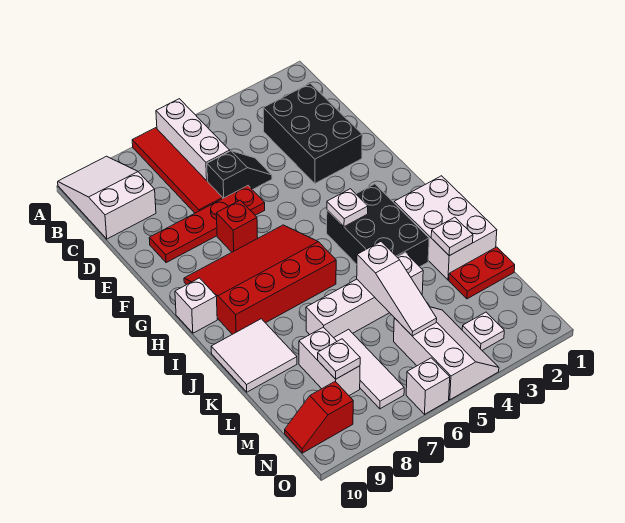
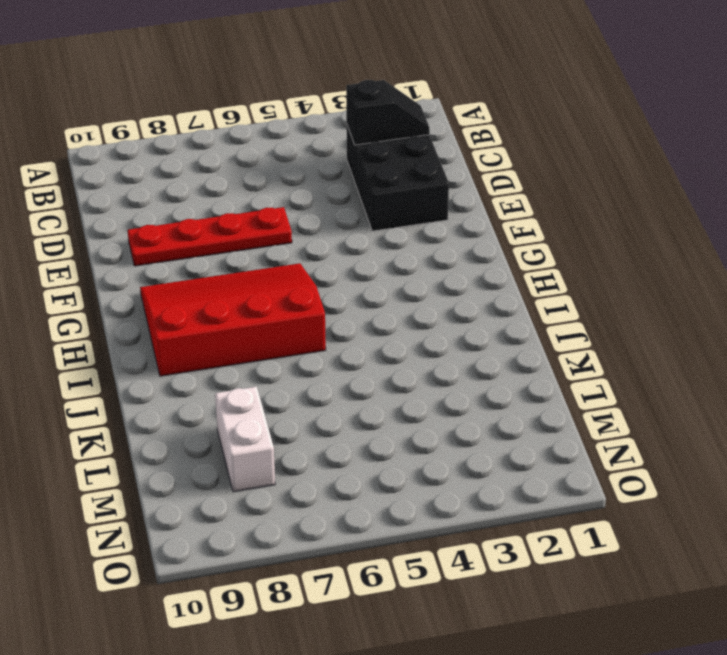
black slope C2:C3 level 2 top 3 -> black slope D5:D6 level 1 top 6
none -> white brick A6:C6 level 1
none -> red tile A7:D7 level 1
none -> white slope A9:C10 level 1 top C

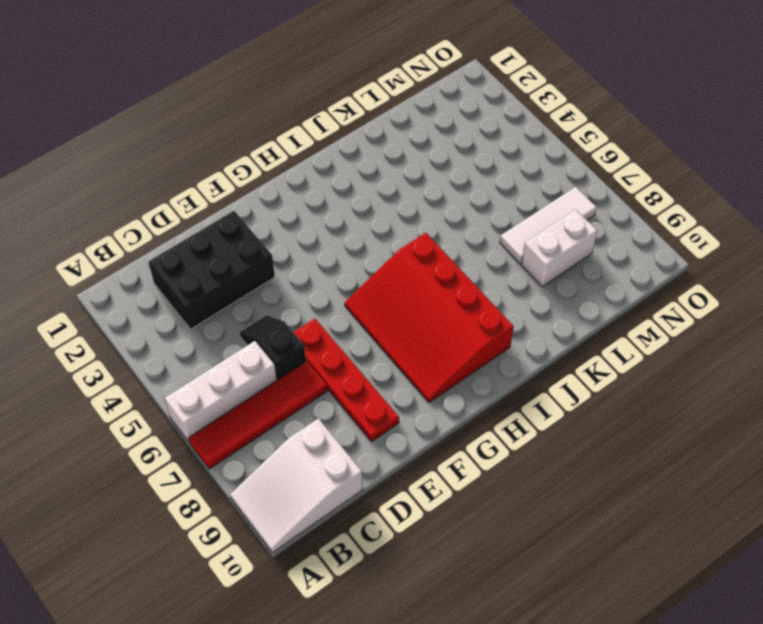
none -> red brick F7 level 1
none -> black brick H3:J4 level 1
none -> white brick H10 level 1

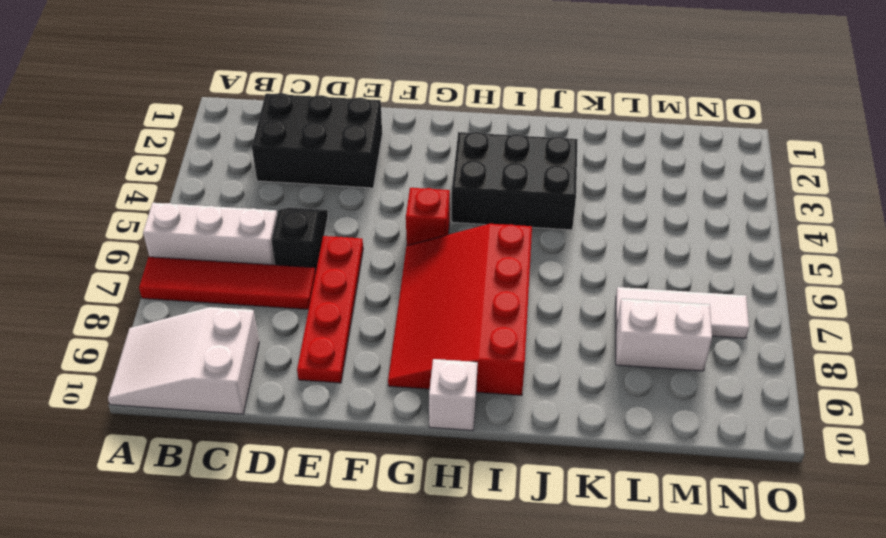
red brick G5 level 1 -> red brick F7 level 1
none -> white brick I1:K2 level 1
none -> white tile J9:K10 level 1
none -> white brick K4:K7 level 1

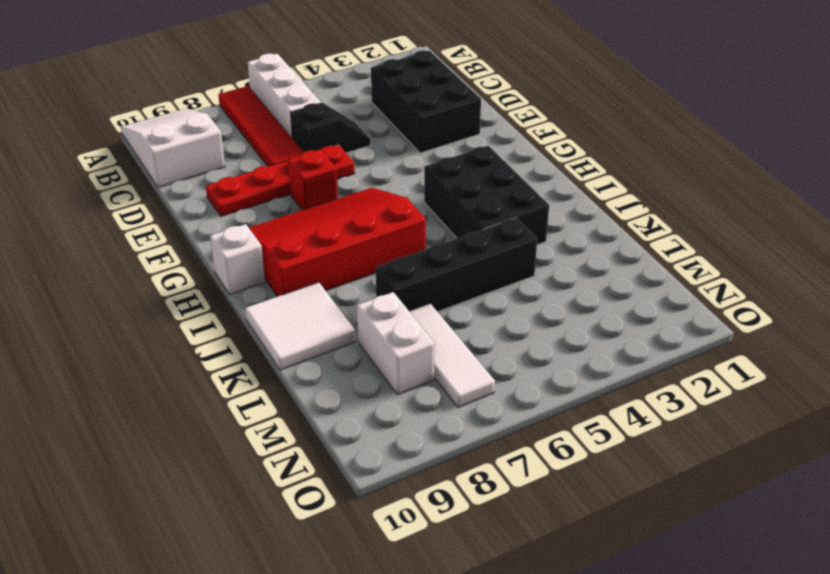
black brick K4:K7 level 1 -> white brick K4:K7 level 1
none -> white brick I1:K2 level 1
none -> red plate L1:L2 level 1
none -> white slope M4:O5 level 1 top 5

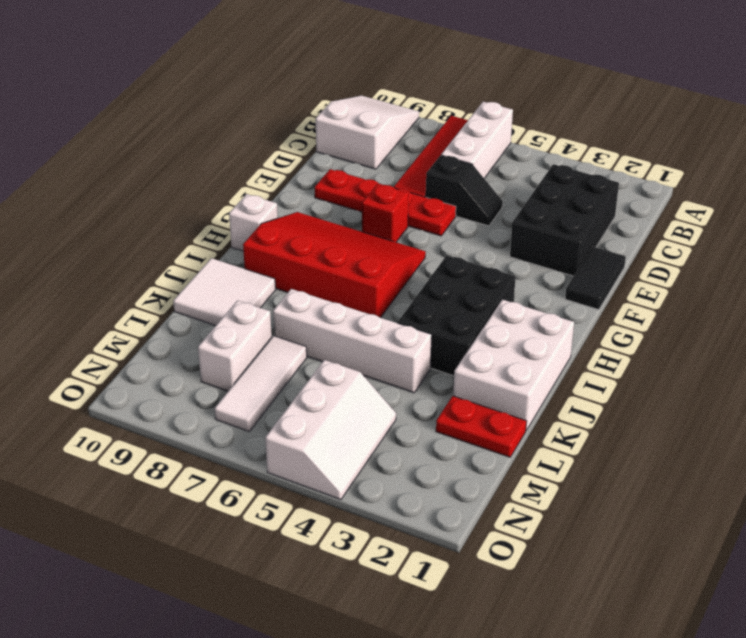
black tile E1:F1 level 1 -> none
none -> white plate N3 level 1
none -> red slope N9:N10 level 1 top 9
none -> white brick O6 level 1

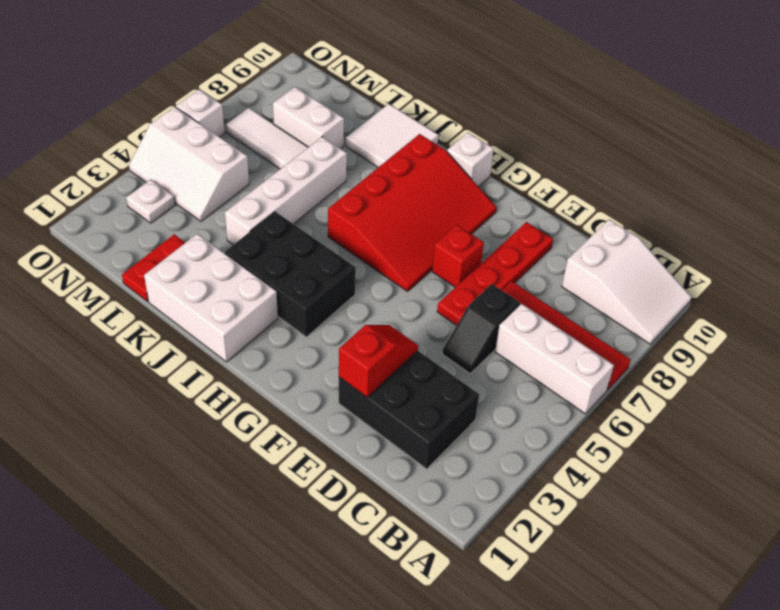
red slope E2:E3 level 2 top 2 -> red slope N9:N10 level 1 top 9
none -> white plate H4 level 2
none -> white plate K2 level 2
none -> white slope K5:M5 level 2 top K

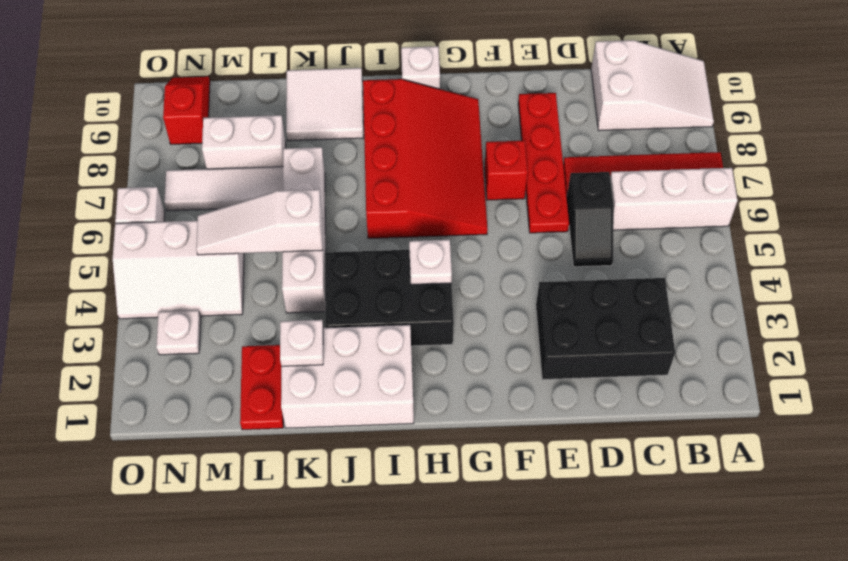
none -> white plate M8 level 2

